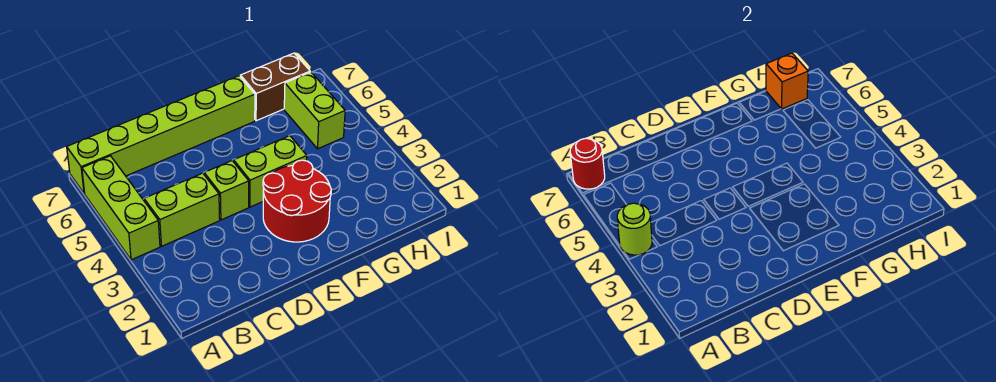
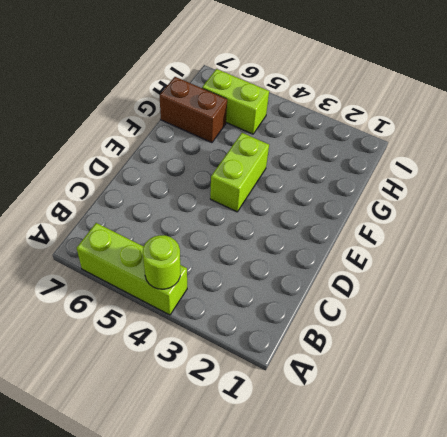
brown brick G6:G7 level 1 -> brown brick G7:H7 level 1
none -> lime brick A7:F7 level 1
none -> lime brick B4:C4 level 1

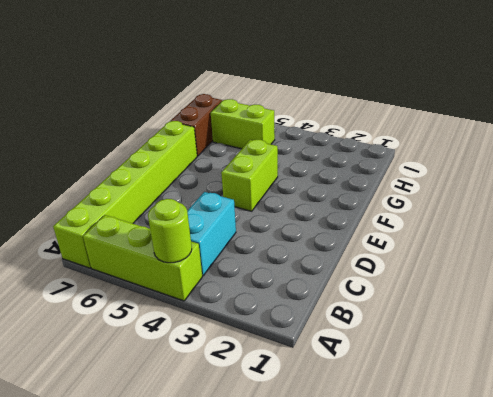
cyan brick B4:C4 level 1 -> lime brick B4:C4 level 1
none -> lime brick D4 level 1
none -> red round brick E2:F3 level 1

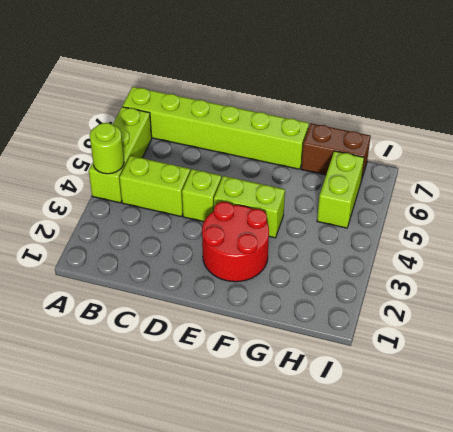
none -> red round brick A7 level 2
none -> orange brick H7 level 2

